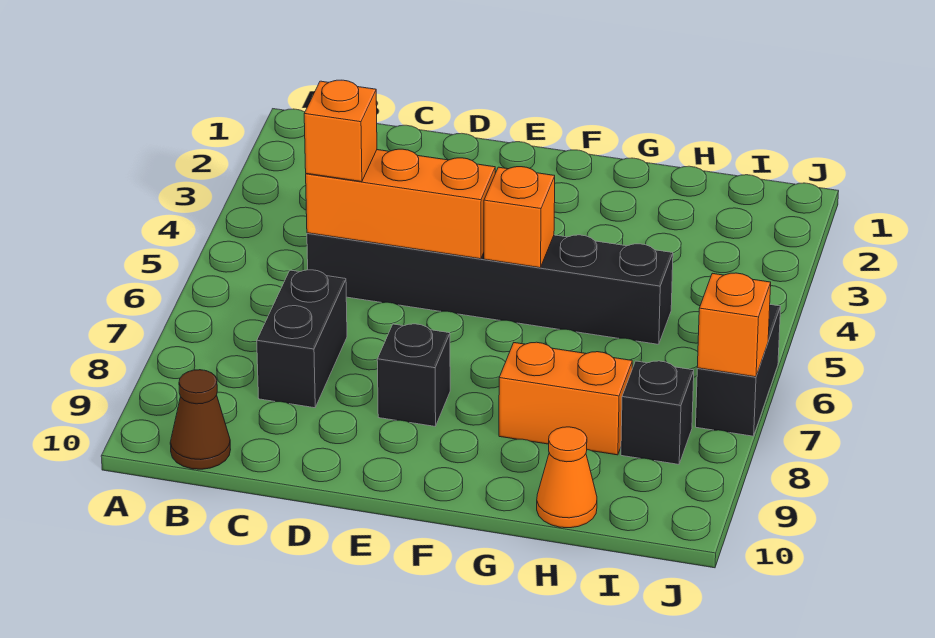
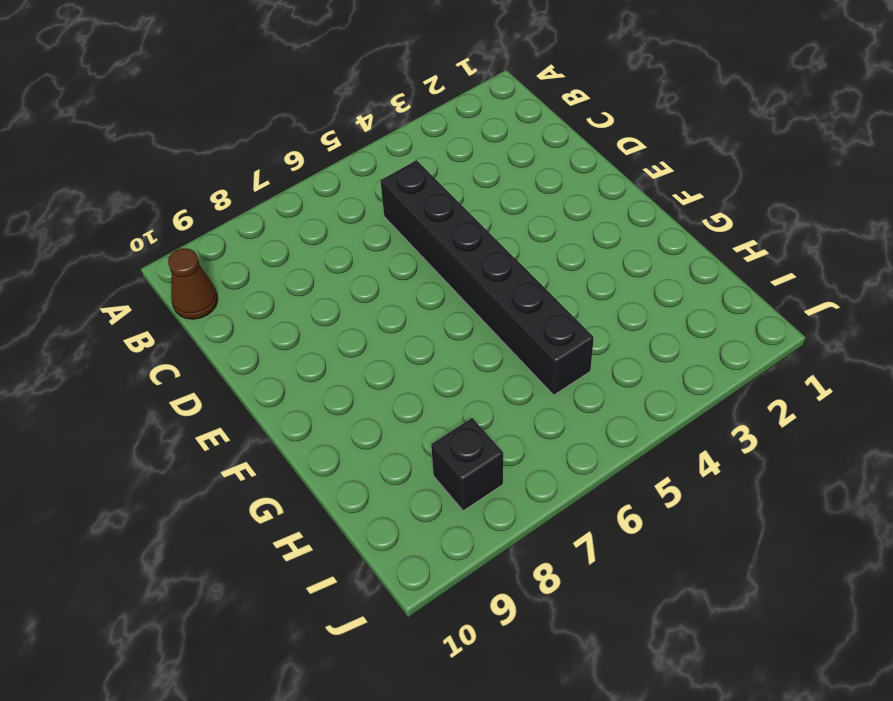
none -> black brick C7:C8 level 1
none -> black brick E8 level 1
none -> orange brick G8:H8 level 1

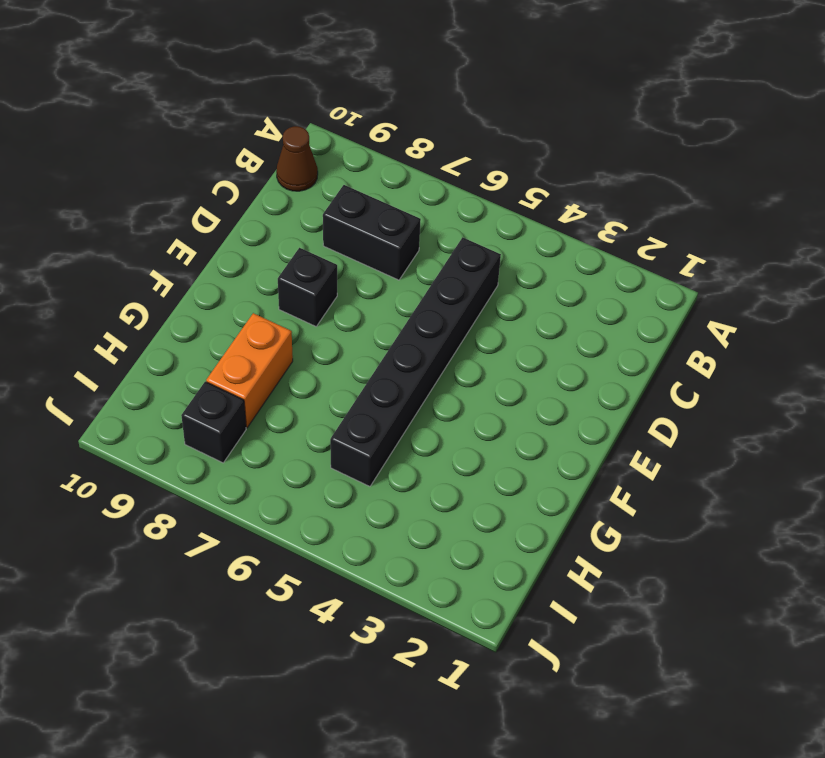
none -> orange cone H10 level 1
none -> black brick J6:J7 level 1
none -> orange brick C5:E5 level 2

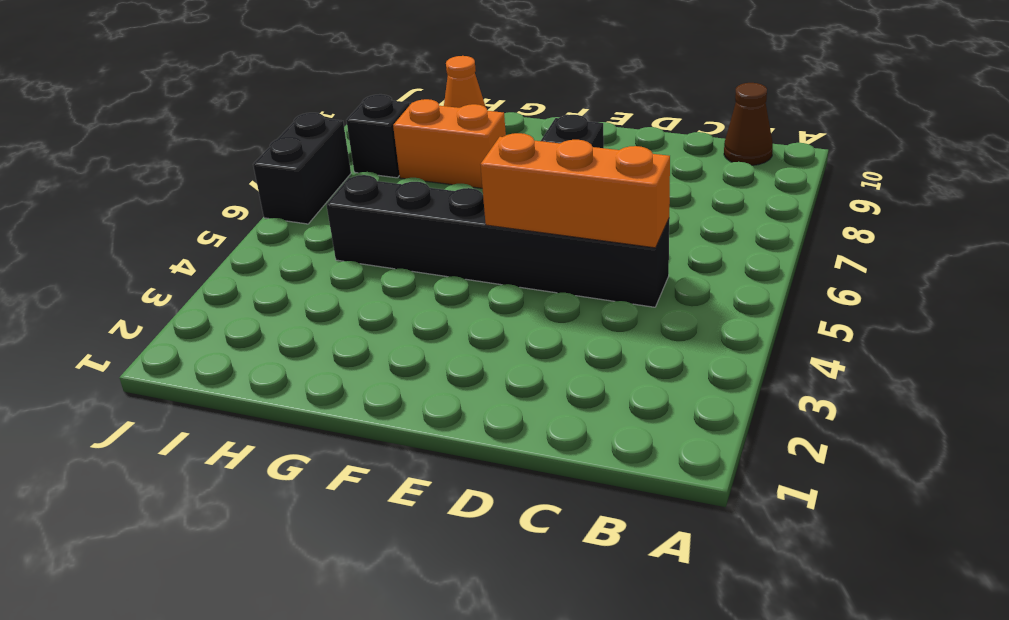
none -> black brick C7:C8 level 1
none -> orange brick F5 level 2
none -> orange brick J7 level 2

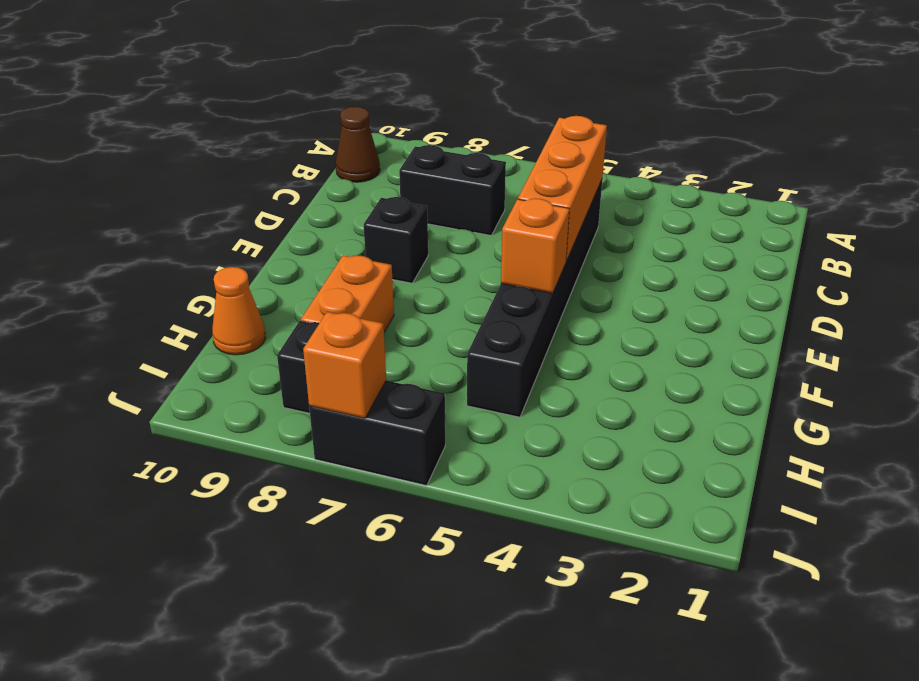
none -> orange brick C5 level 3

